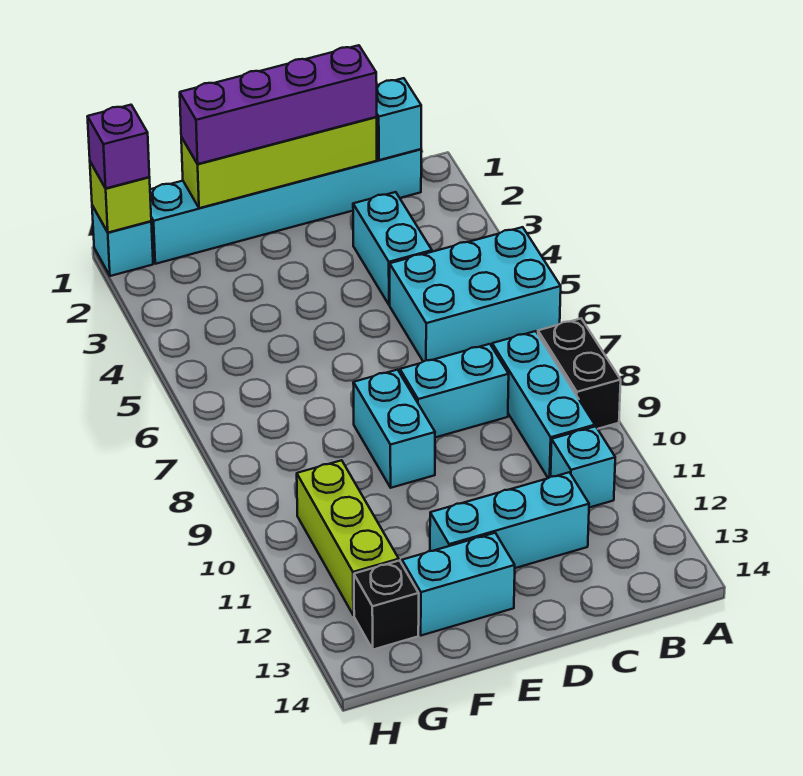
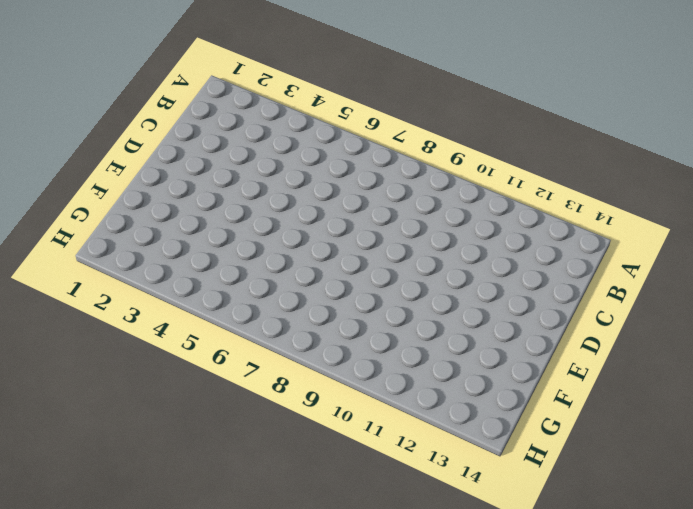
none -> cyan brick A5:C6 level 1
none -> black brick A8:A9 level 1
none -> cyan brick B1:G1 level 1

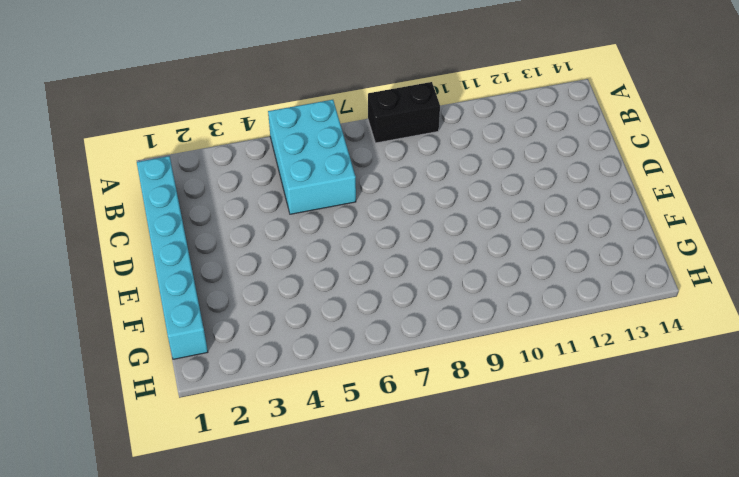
none -> cyan brick B8:B10 level 1
none -> cyan brick B11 level 1
none -> cyan brick C3:C4 level 1

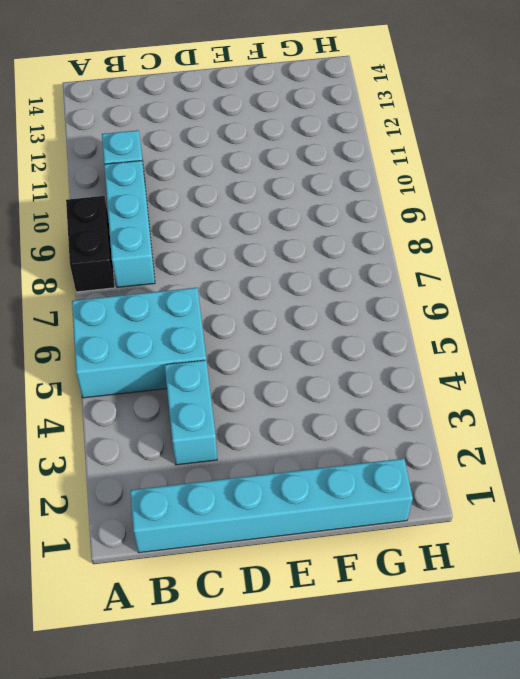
none -> cyan brick C8:D8 level 1
none -> cyan brick C12:E12 level 1
none -> cyan brick E8:E9 level 1

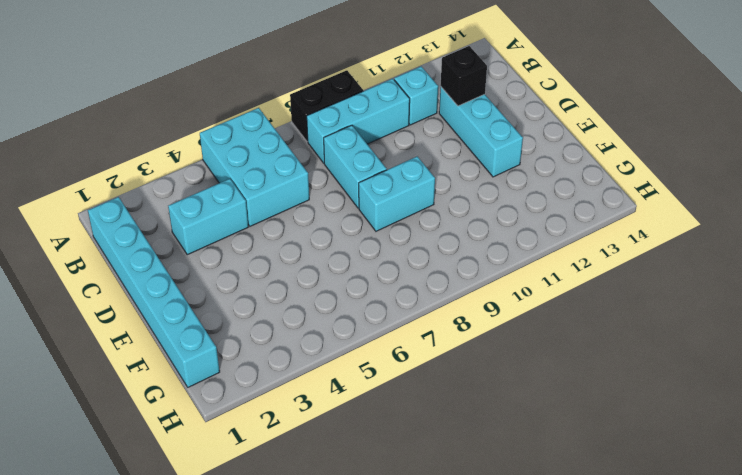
black brick C12 level 2 -> black brick G13 level 1
none -> cyan brick E13:F13 level 1
none -> lime brick G10:G12 level 1
none -> cyan brick H1 level 1

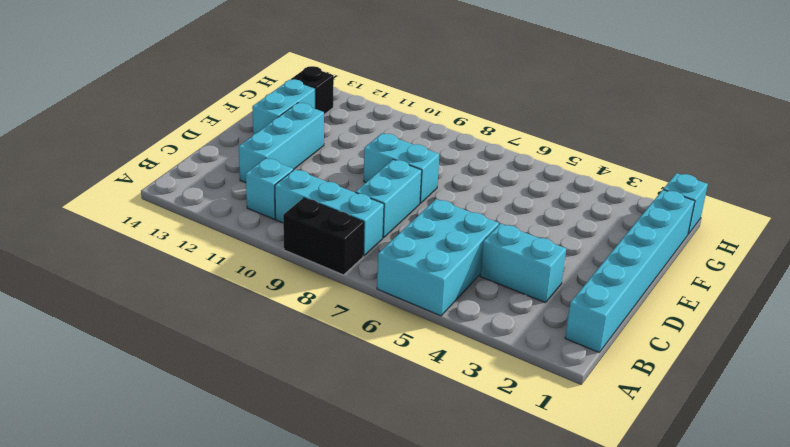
none -> lime brick G10:G12 level 1
none -> cyan brick B1 level 2
none -> lime brick C1:F1 level 2

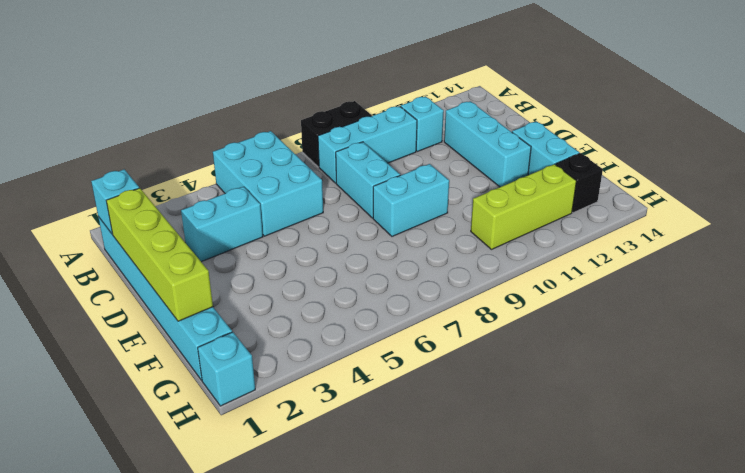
none -> lime brick H1 level 2
none -> purple brick C1:F1 level 3
none -> purple brick H1 level 3

